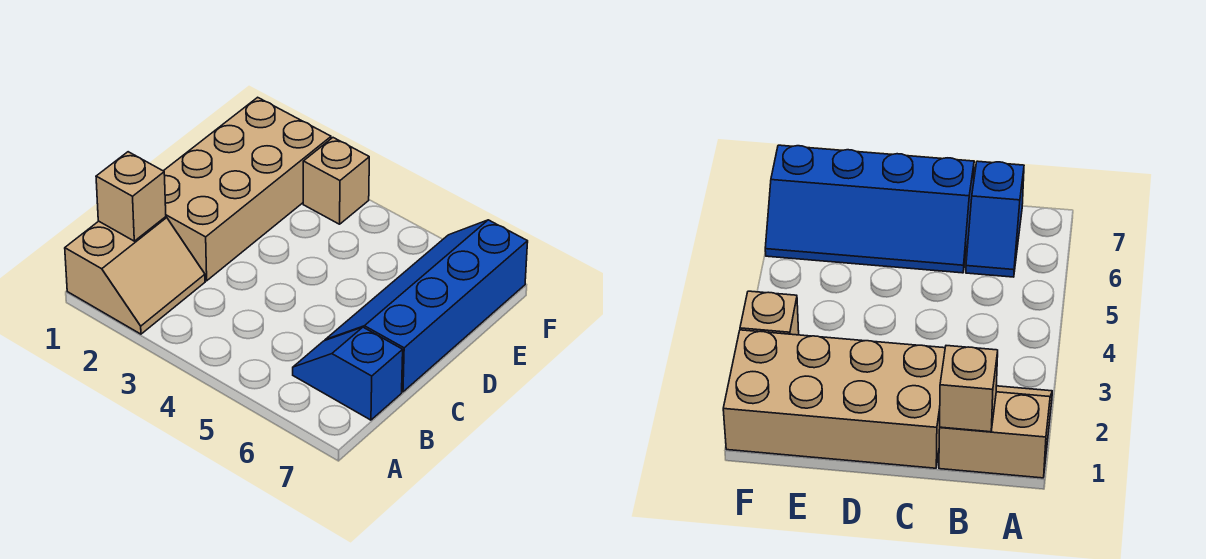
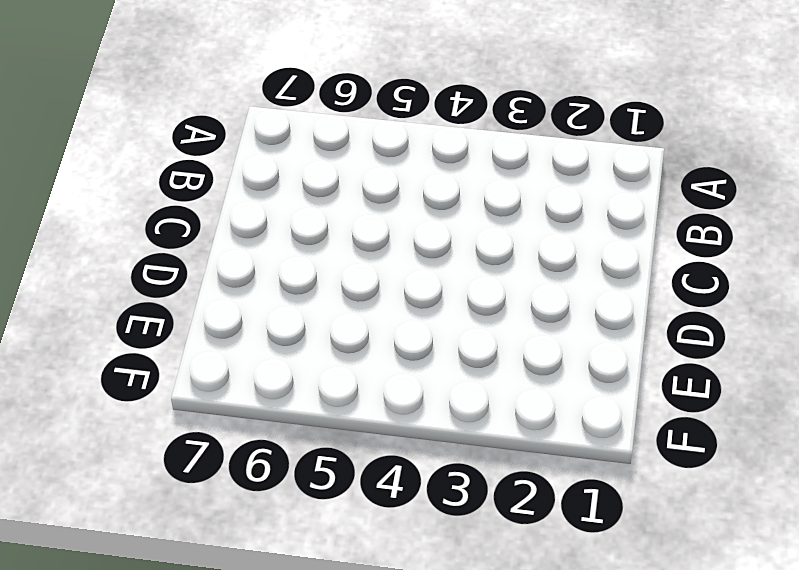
none -> tan slope A1:B2 level 1 top 1
none -> blue slope B6:B7 level 1 top 7

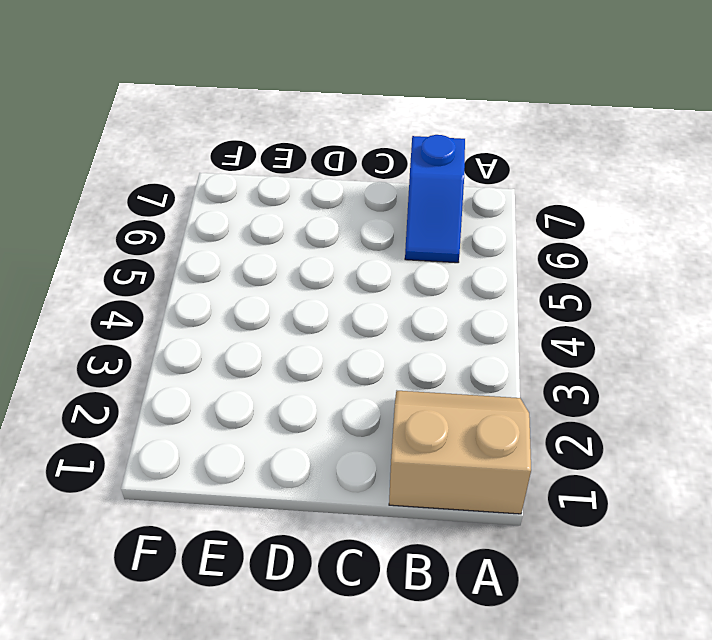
none -> tan brick C1:F2 level 1
none -> blue slope C6:F7 level 1 top 7

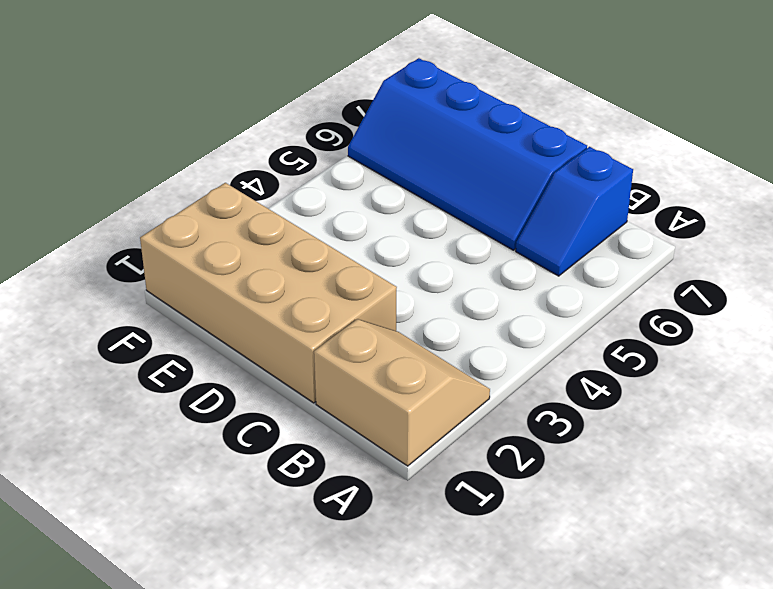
none -> tan brick F3 level 1
none -> tan brick B1 level 2

